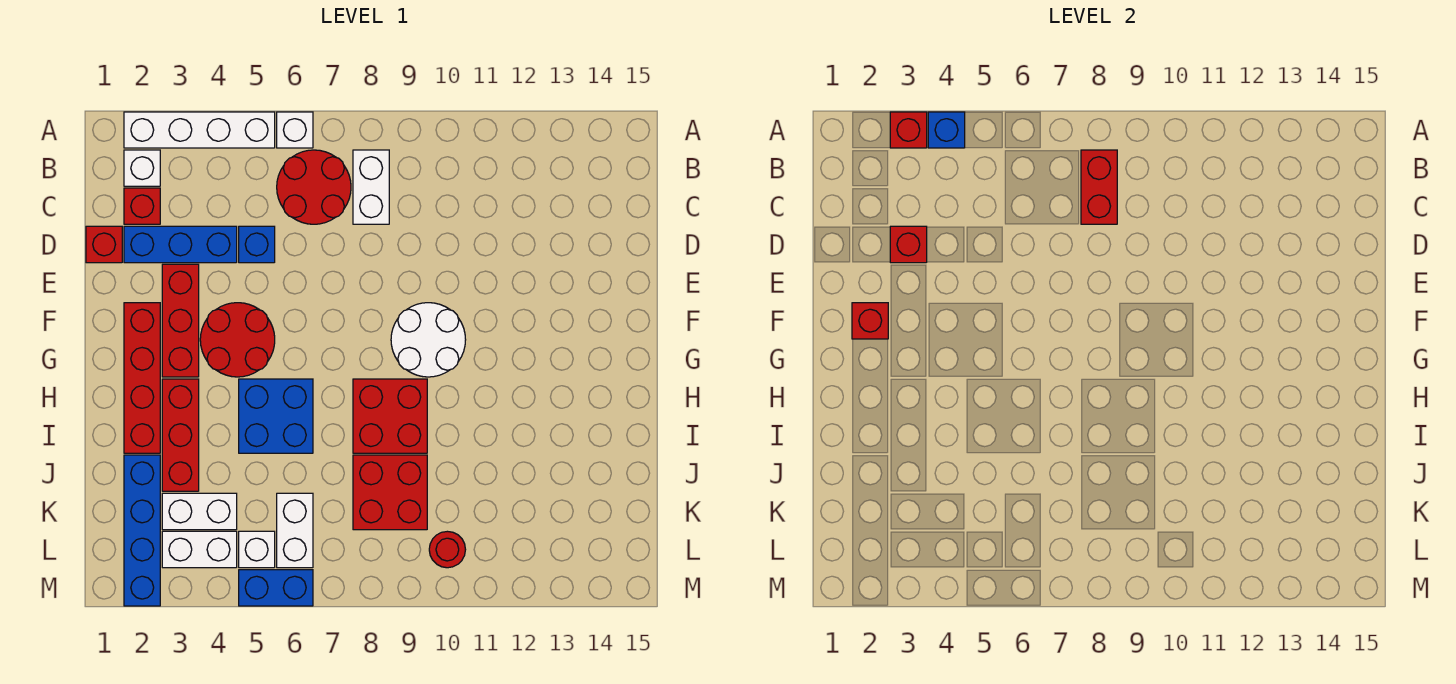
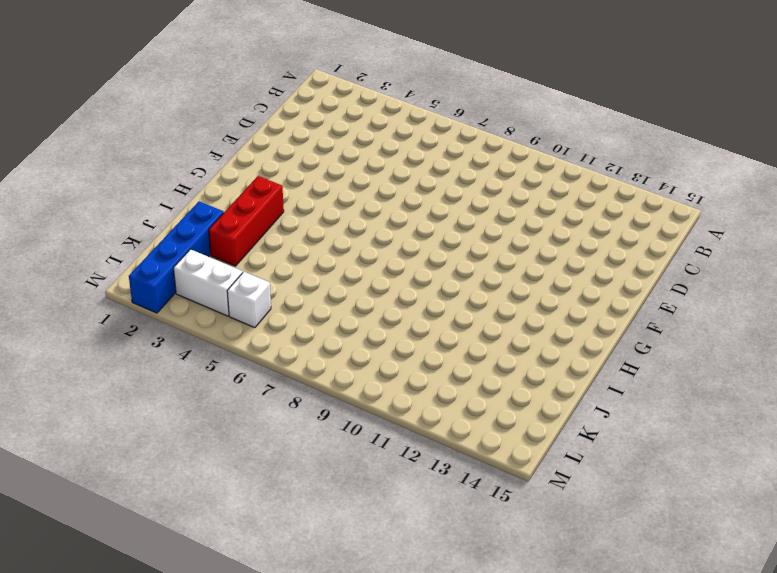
none -> white brick A2:A5 level 1
none -> white brick A6 level 1
none -> white brick B2 level 1

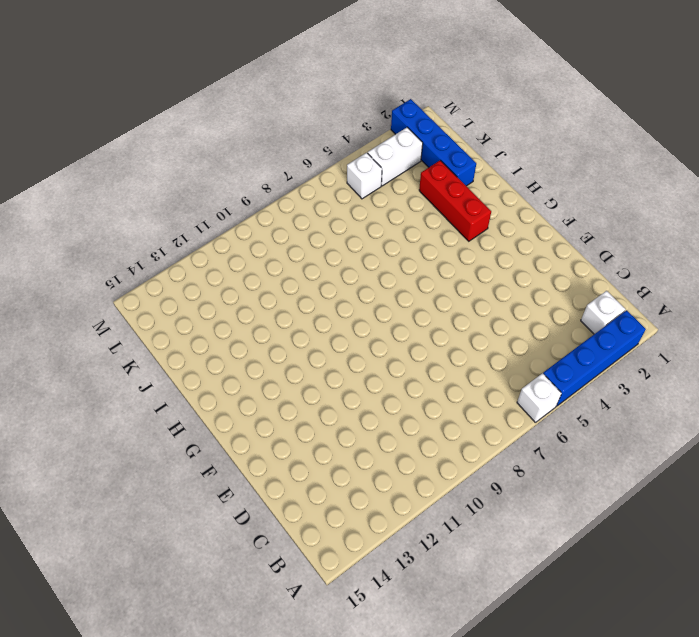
blue brick A2:A5 level 1 -> white brick A2:A5 level 1
none -> red round brick B6:C7 level 1
none -> white brick B8:C8 level 1
none -> red brick C2 level 1

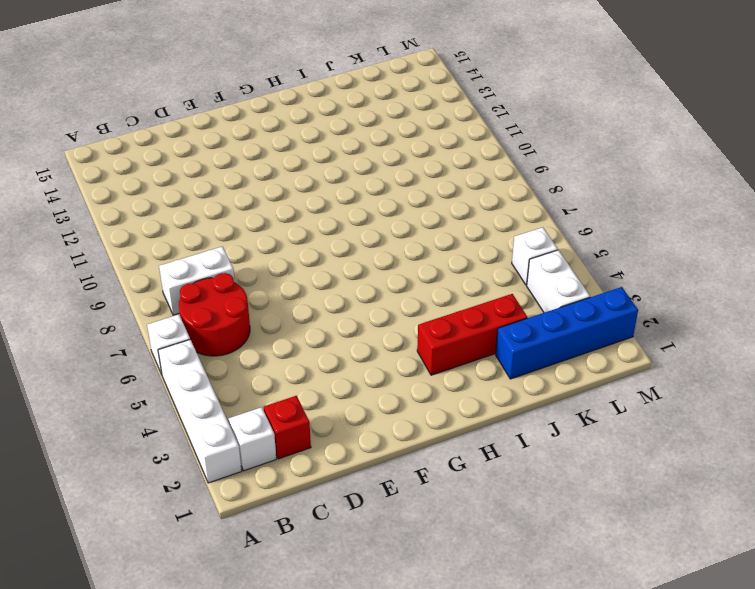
none -> red brick D1 level 1
none -> blue brick D2:D4 level 1
none -> blue brick D5 level 1

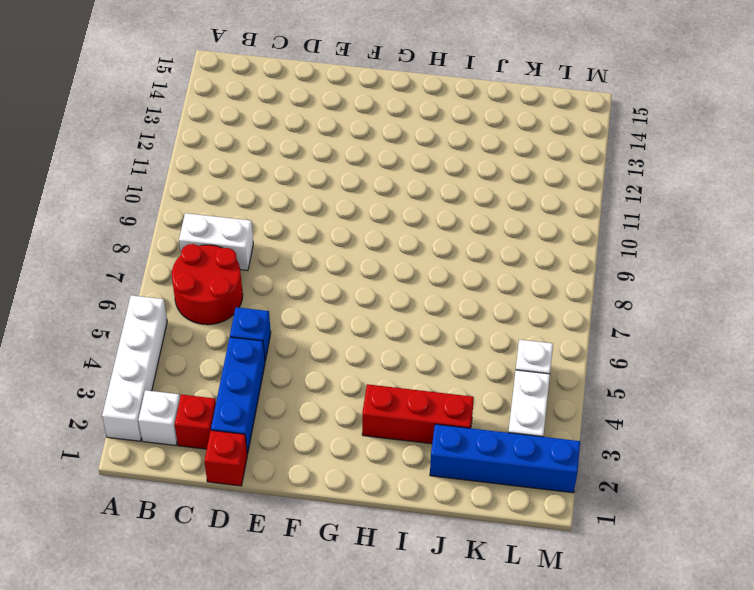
none -> white brick A6 level 1
none -> red brick E3:G3 level 1
none -> red brick F2:I2 level 1

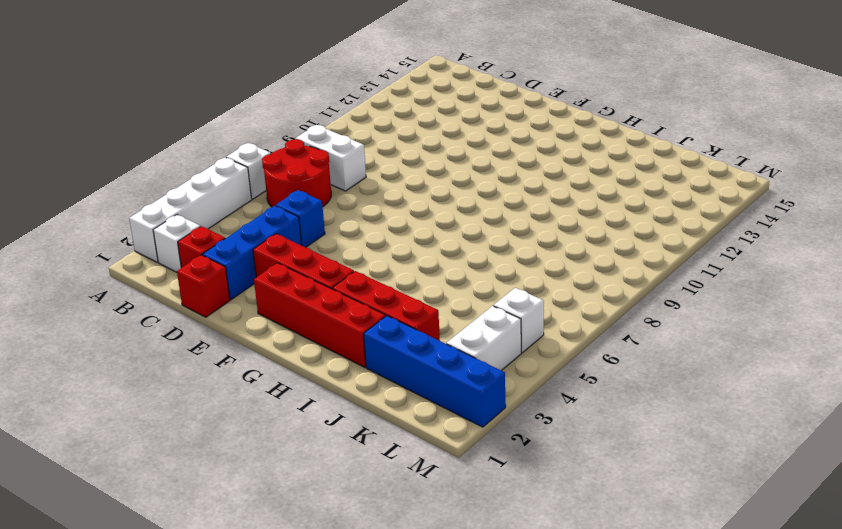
none -> red round brick F4:G5 level 1
none -> white round brick F9:G10 level 1
none -> blue brick H5:I6 level 1

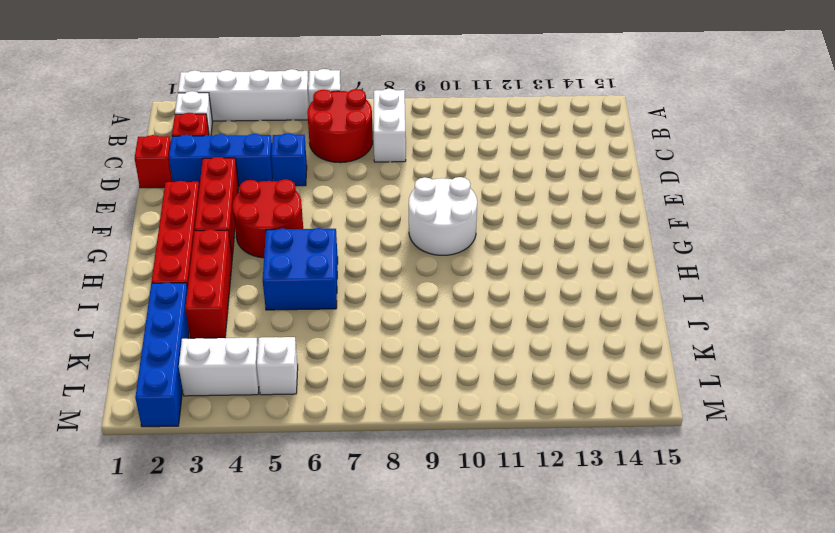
none -> red brick H8:I9 level 1
none -> red brick J8:K9 level 1
none -> white brick K3:K4 level 1

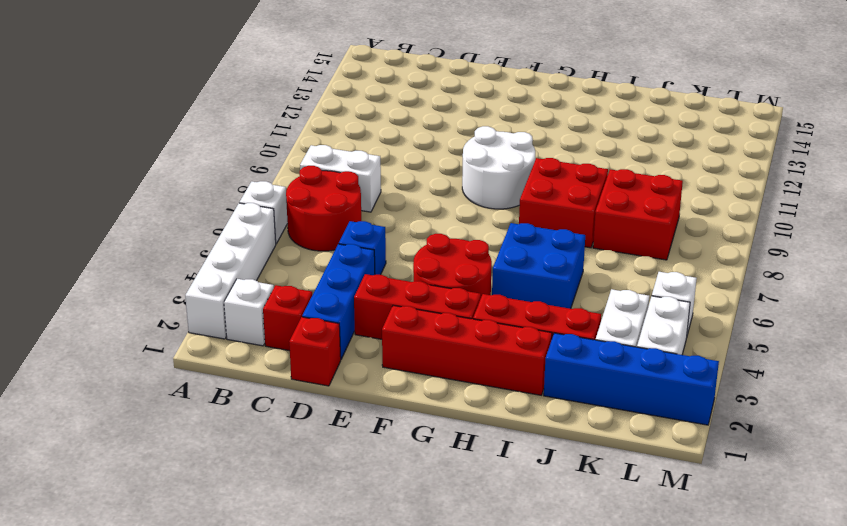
none -> white brick K6:L6 level 1
none -> red round brick L10 level 1
none -> blue brick M5:M6 level 1

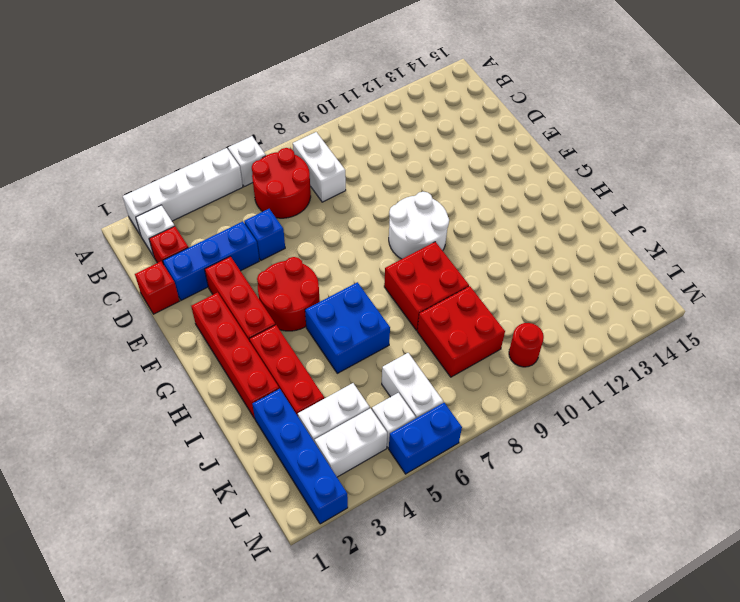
none -> red brick A3 level 2
none -> blue brick A4 level 2
none -> red brick B8:C8 level 2

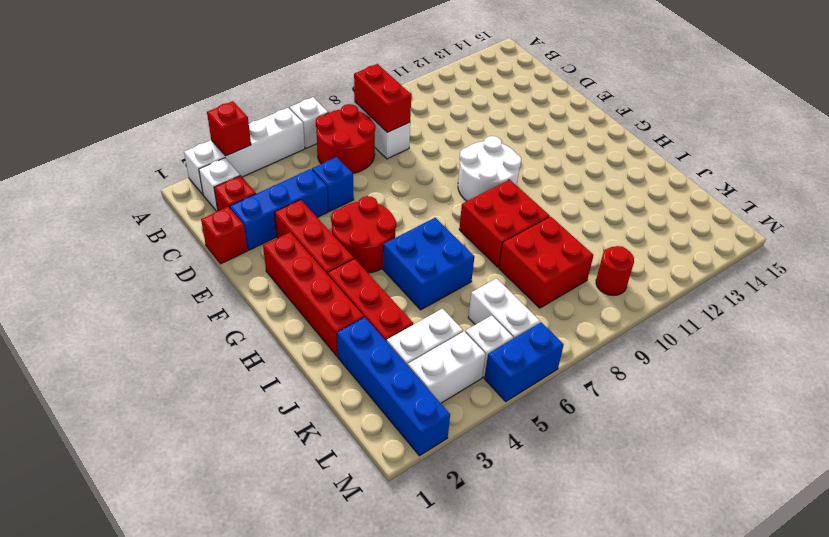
none -> blue brick A4 level 2
none -> red brick D3 level 2
none -> red brick F2 level 2

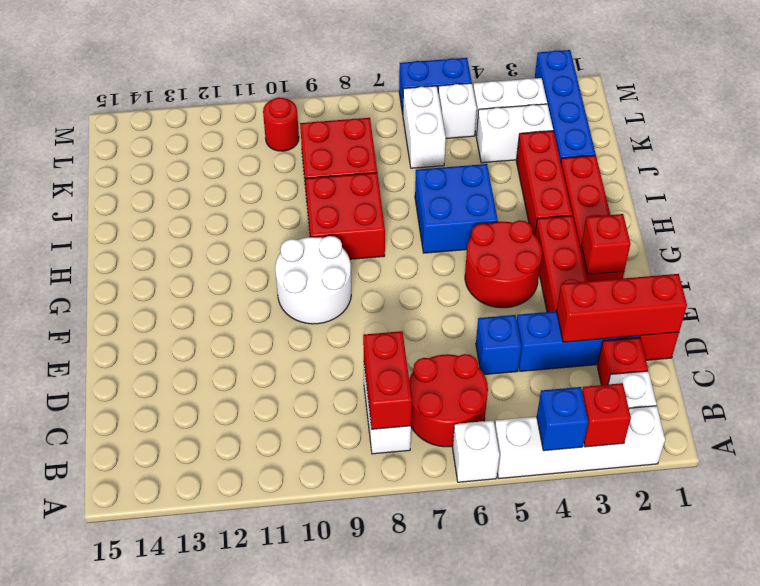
red brick D1:D3 level 2 -> red brick D3 level 2

